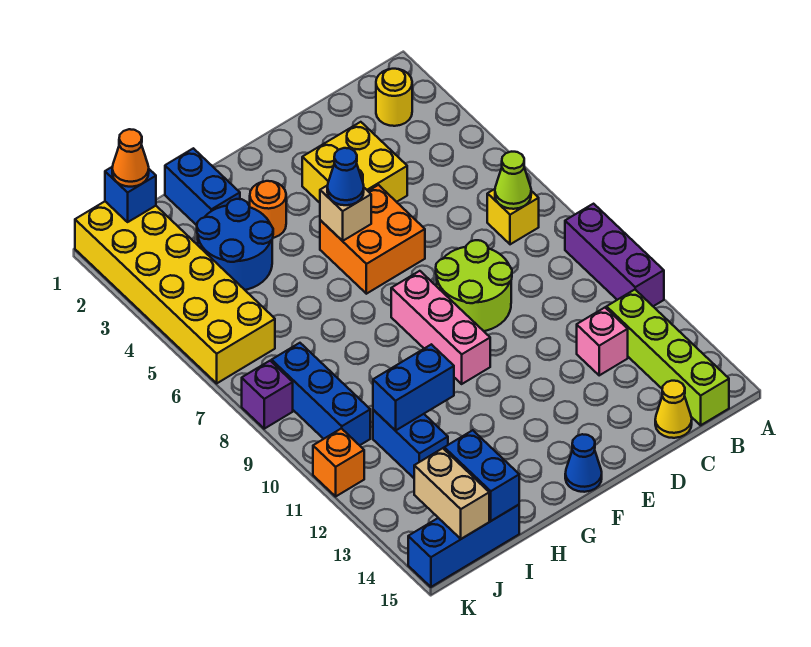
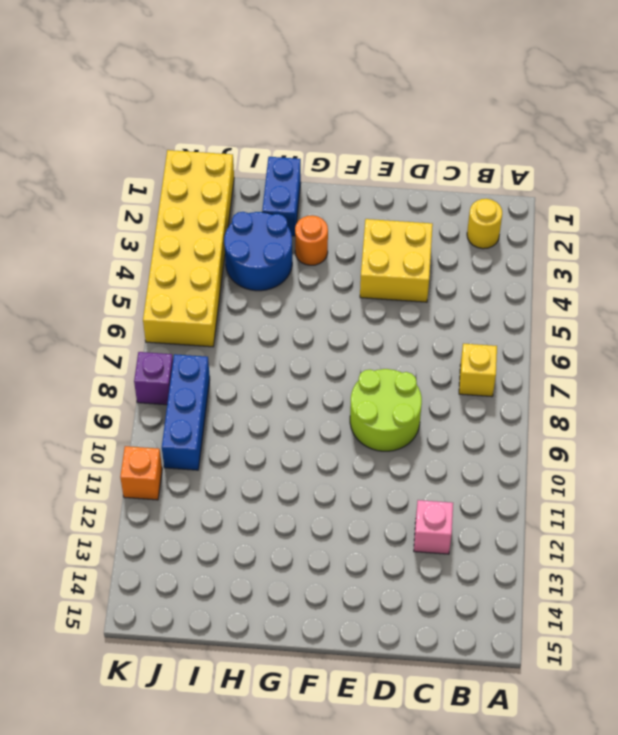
none -> purple brick A9:A11 level 1
none -> lime brick B12:B15 level 1
none -> yellow cone C15 level 1

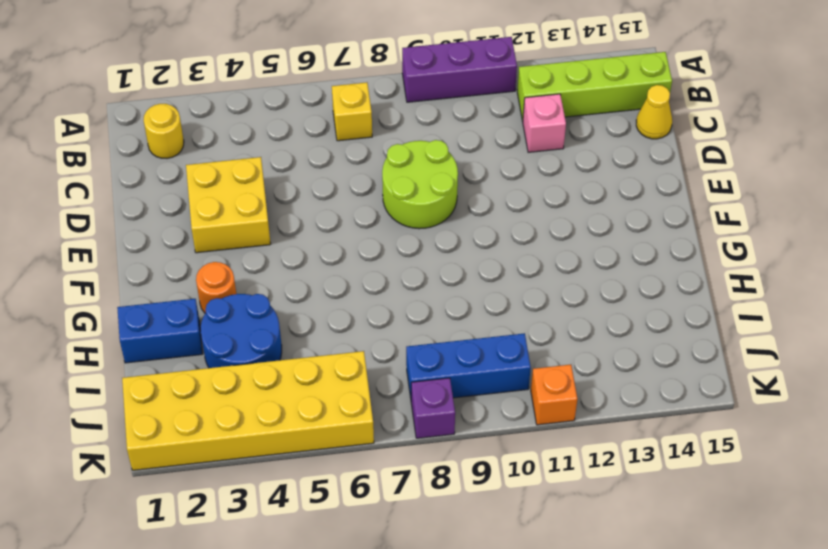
none -> orange brick E5:F6 level 1
none -> pink brick F8:F10 level 1
none -> blue cone F15 level 1

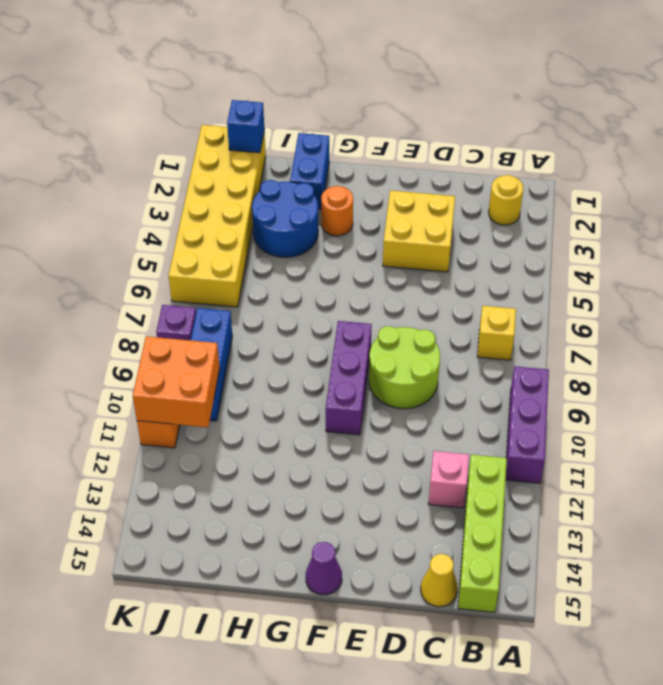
purple brick F8:F10 level 1 -> pink brick F8:F10 level 1
purple cone F15 level 1 -> blue cone F15 level 1
orange brick J10:K11 level 2 -> orange brick E5:F6 level 1
none -> blue brick I11:I12 level 1
none -> blue brick I15:K15 level 1
none -> lime cone B7 level 2

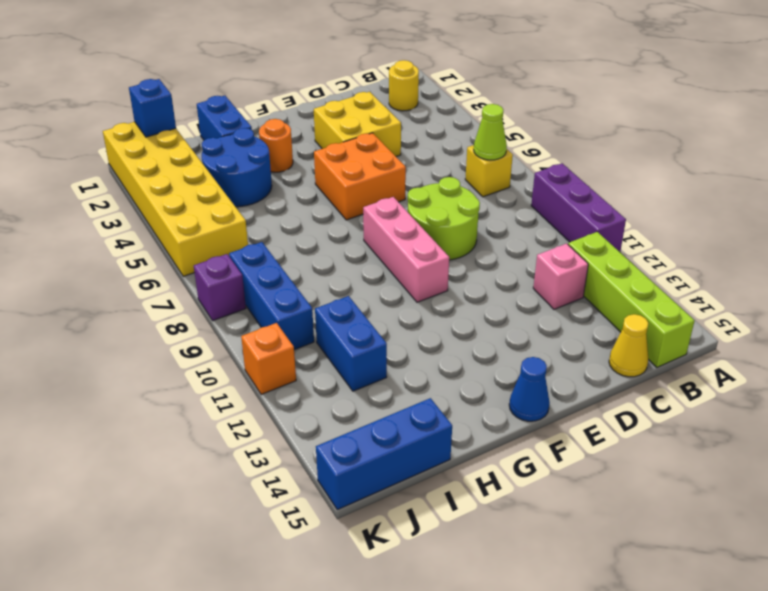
none -> tan brick F5 level 2
none -> blue brick H11:I11 level 2
none -> blue brick I14:I15 level 2

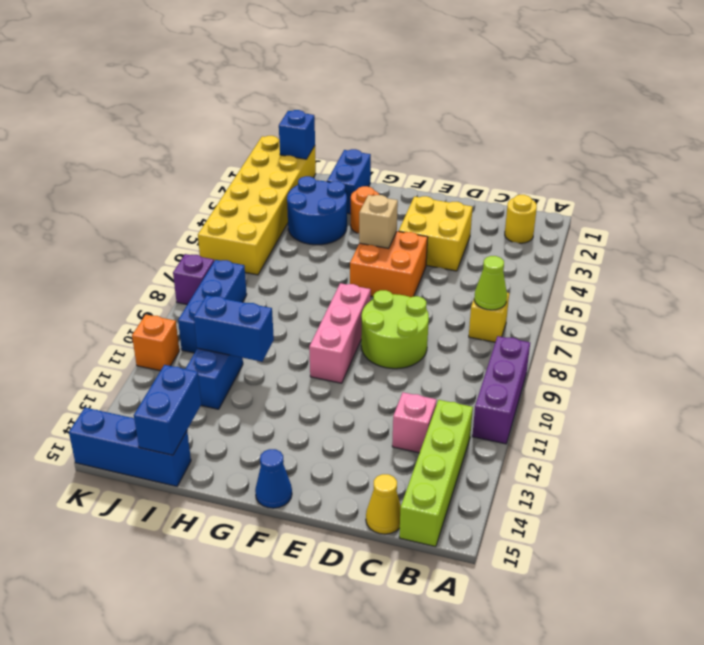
none -> tan brick J14:J15 level 2
none -> blue cone F5 level 3
none -> orange cone J1 level 3

